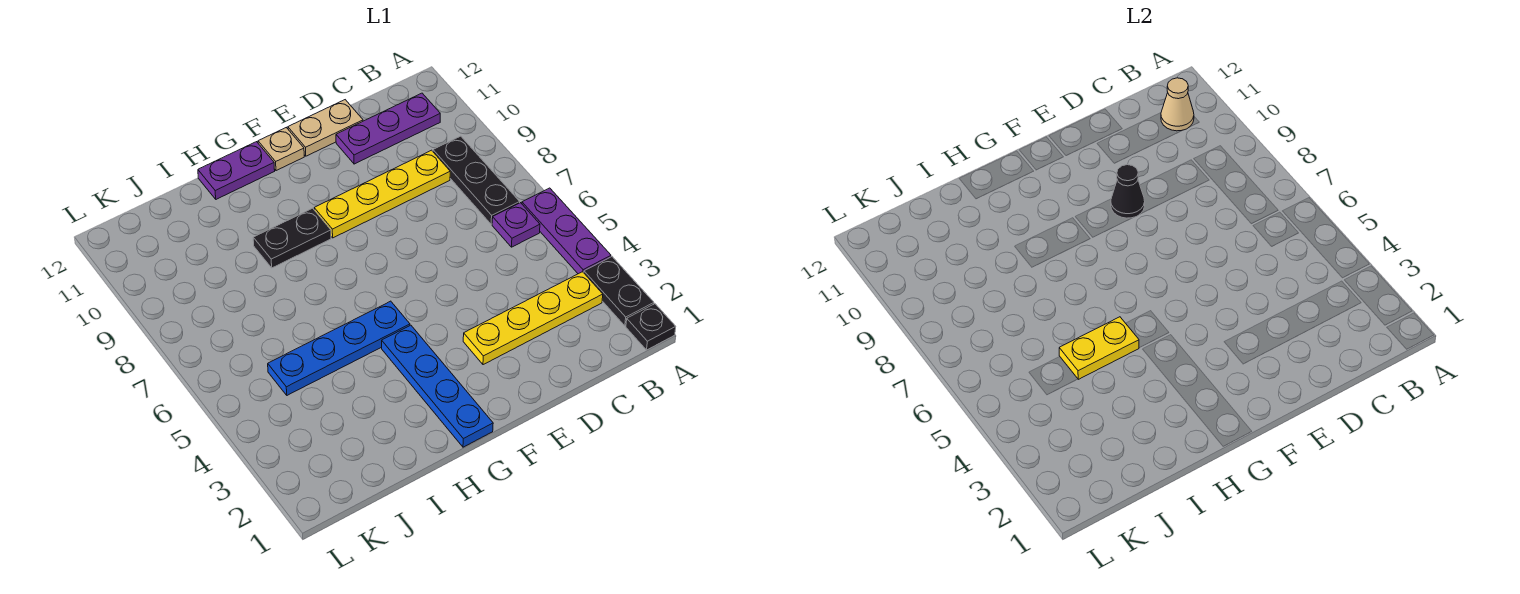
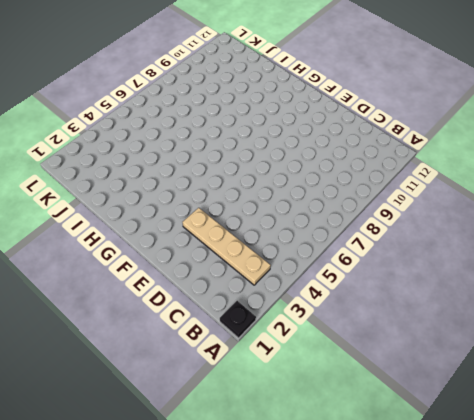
tan plate B3:E3 level 1 -> yellow plate B3:E3 level 1
none -> black plate A2:A3 level 1
none -> purple plate A4:A6 level 1
none -> purple plate B6 level 1

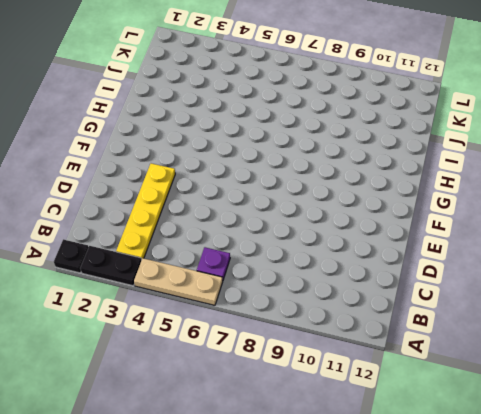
tan plate A4:A6 level 1 -> purple plate A4:A6 level 1
none -> black plate B7:B9 level 1
none -> purple plate B11:D11 level 1
none -> yellow plate C9:F9 level 1

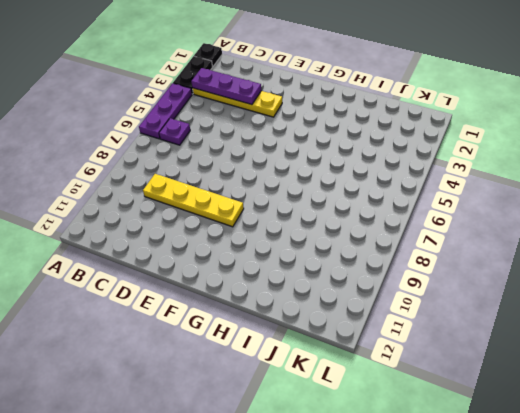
purple plate B3:D3 level 2 -> purple plate B11:D11 level 1
none -> black plate B7:B9 level 1
none -> tan plate D12:E12 level 1
none -> tan plate F12 level 1

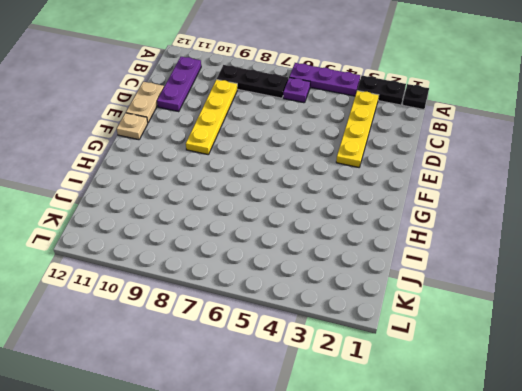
none -> blue plate G1:G4 level 1
none -> blue plate G5:J5 level 1
none -> black plate G9:H9 level 1

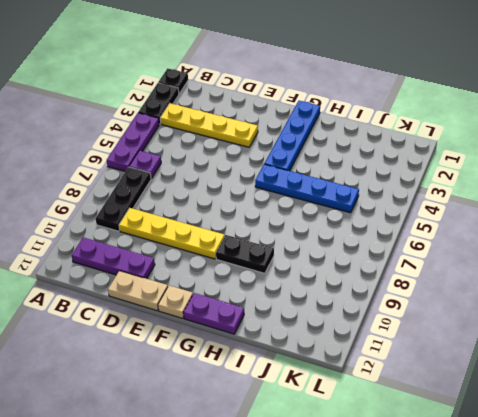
none -> tan cone B11 level 2
none -> black cone E9 level 2
none -> yellow plate H5:I5 level 2

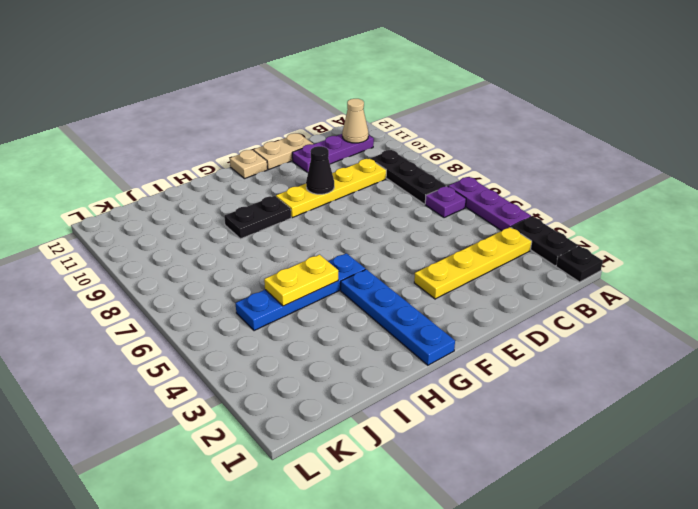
none -> purple plate G12:H12 level 1

